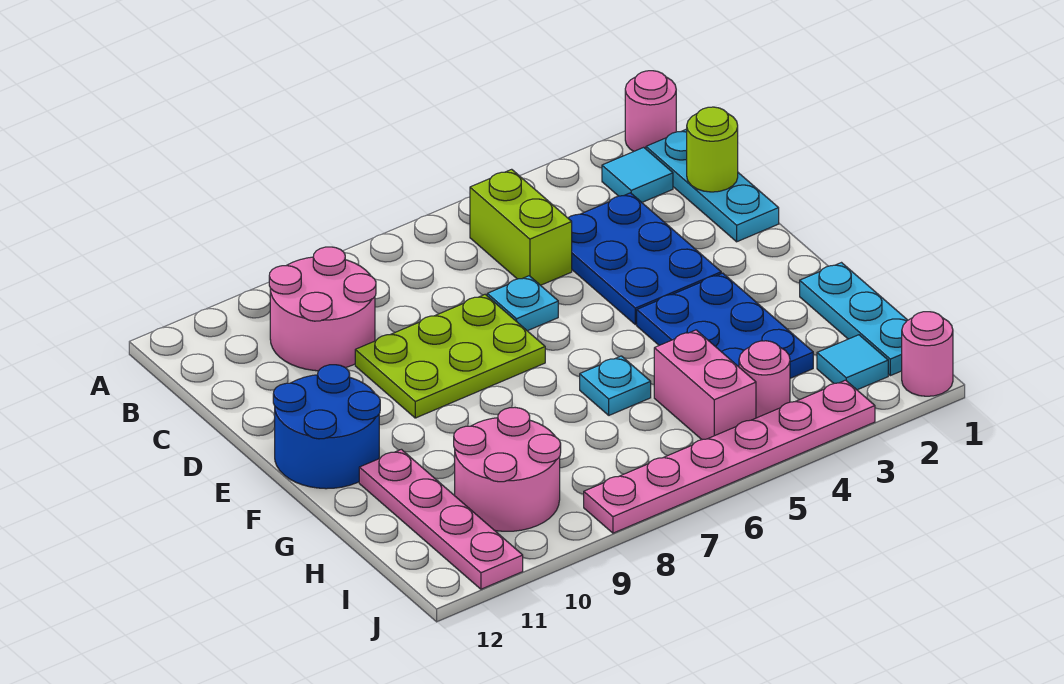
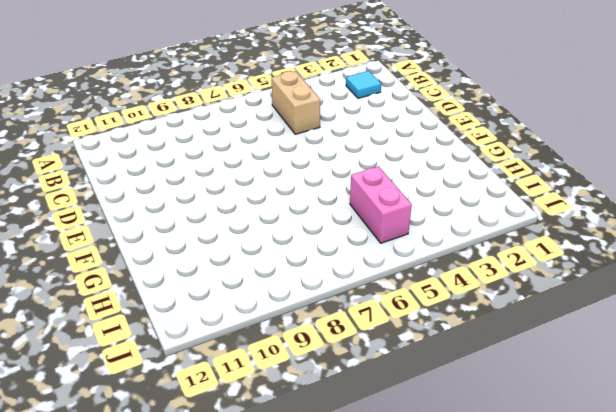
tan brick B5:C5 level 1 -> lime brick B5:C5 level 1
none -> pink round brick A1 level 1
none -> cyan plate B1:D1 level 1
none -> pink round brick B9:C10 level 1

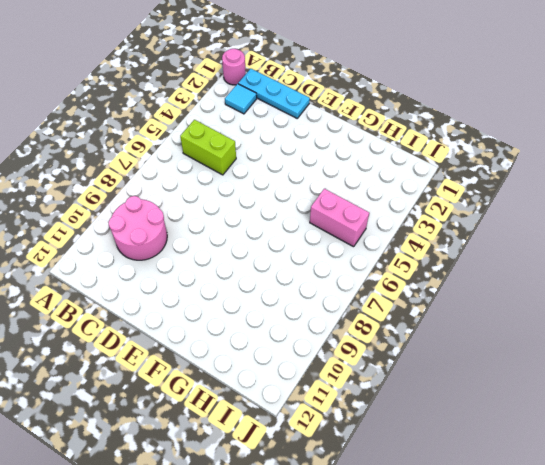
none -> blue plate C3:E4 level 1
none -> cyan plate D6 level 1
none -> lime plate D7:E9 level 1

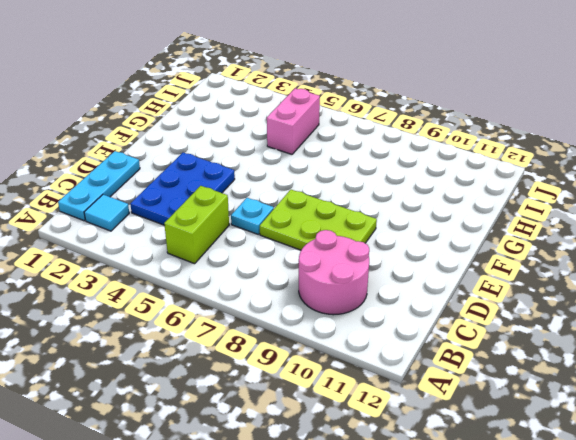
none -> pink round brick A1 level 1
none -> blue round brick E11:F12 level 1
none -> blue plate F3:H4 level 1

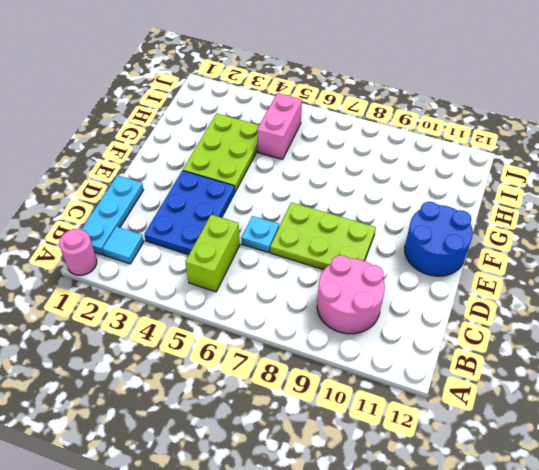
lime plate F3:H4 level 1 -> blue plate F3:H4 level 1
none -> cyan plate G1:I1 level 1
none -> cyan plate G6 level 1
none -> pink plate G11:J11 level 1

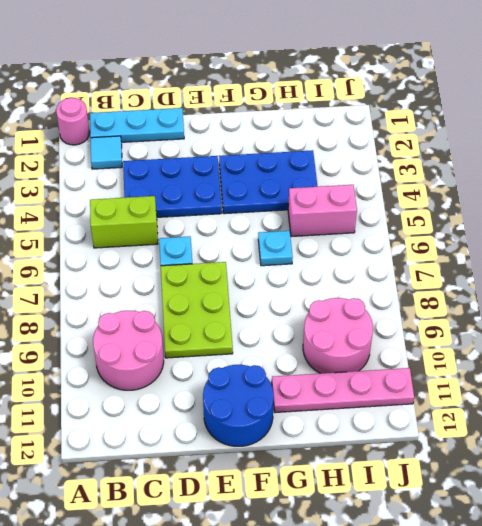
none -> cyan plate G1:I1 level 1
none -> cyan tile I2 level 1
none -> pink round brick I4 level 1

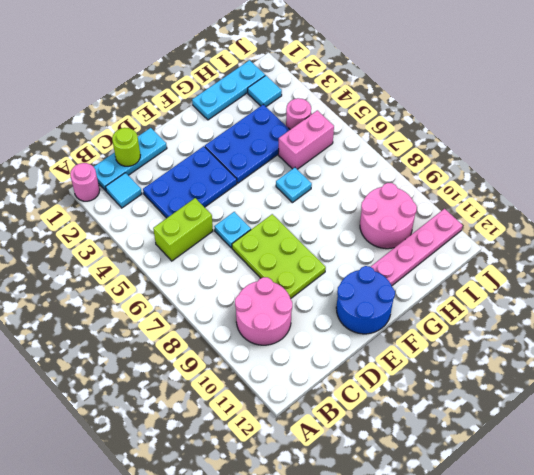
none -> pink round brick J1 level 1
none -> pink plate J3:J8 level 1

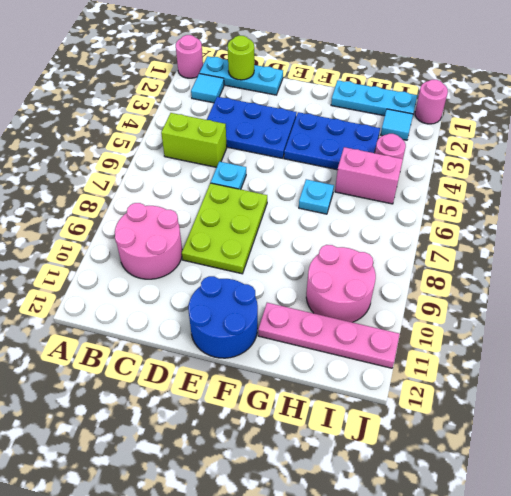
none -> pink plate J3:J8 level 1

